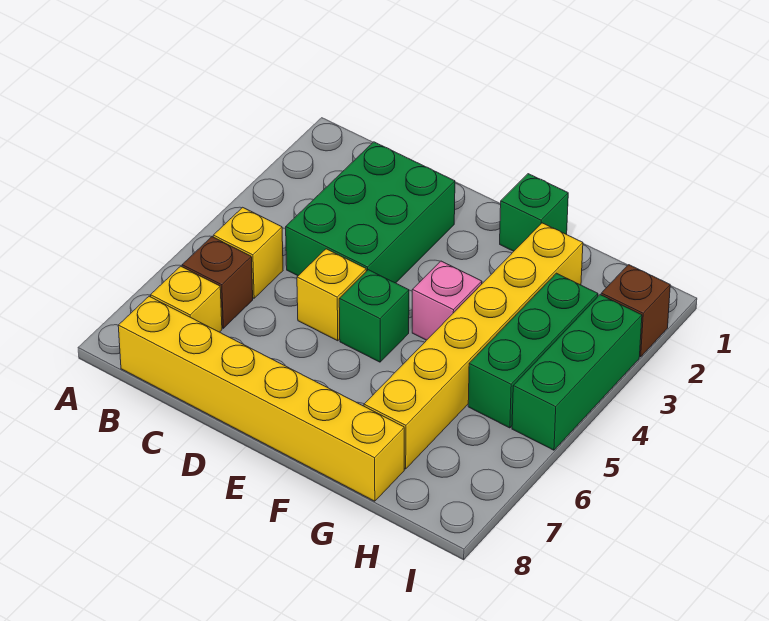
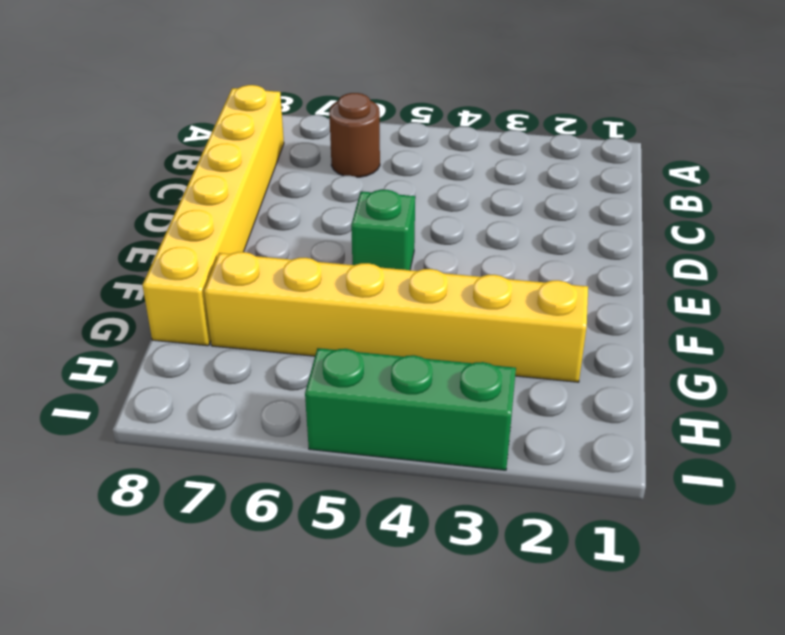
brown round brick B6 level 1 -> brown brick B6 level 1
none -> yellow brick B5 level 1
none -> yellow brick B7 level 1
none -> green brick C2:D4 level 1

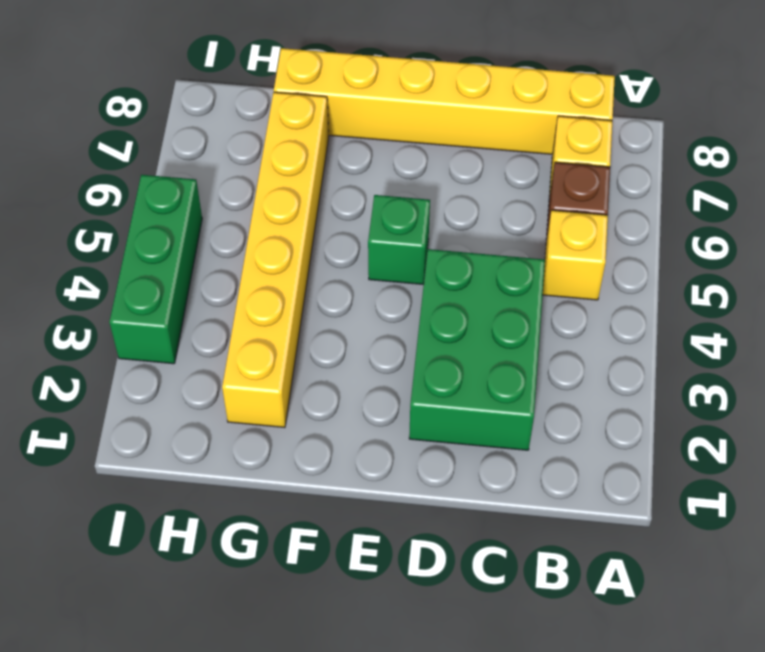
none -> yellow brick D5 level 1
none -> green brick F1 level 1
none -> pink brick F4 level 1

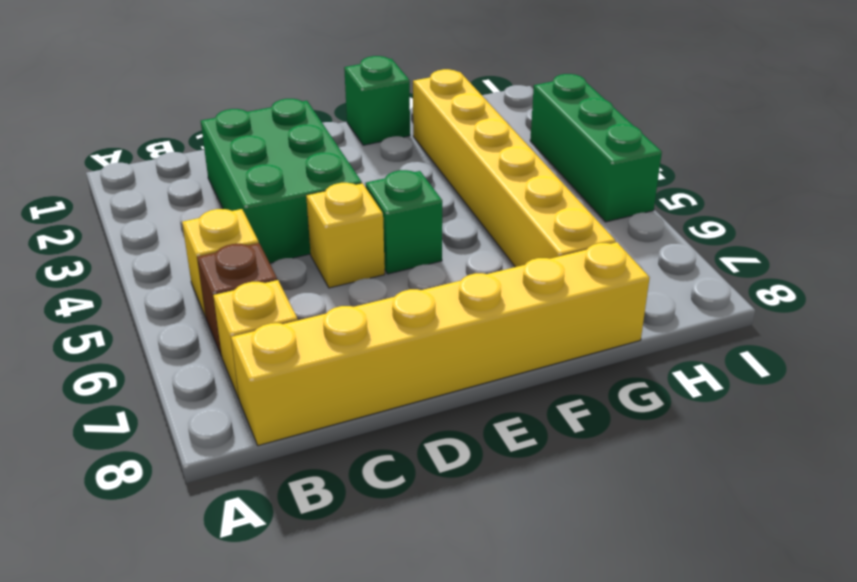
none -> pink brick F4 level 1
none -> green brick H3:H5 level 1
none -> brown brick I2 level 1

